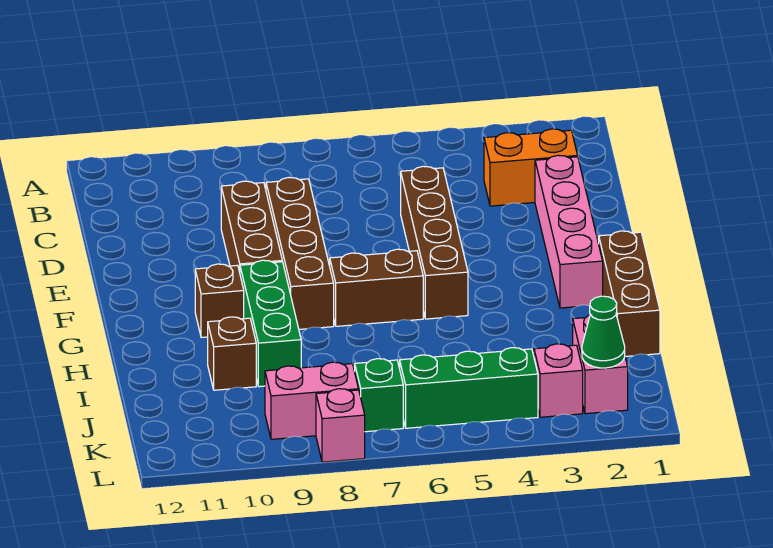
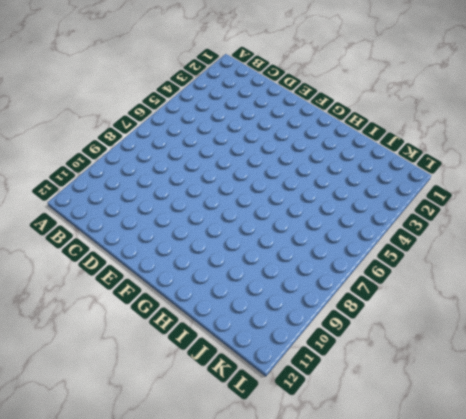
none -> orange brick C2:C3 level 1
none -> pink brick D2:G2 level 1
none -> brown brick D5:G5 level 1

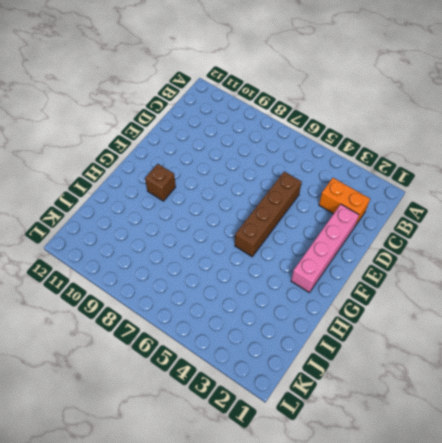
none -> brown brick D8:G8 level 1
none -> brown brick D9:F9 level 1
none -> brown brick G1:I1 level 1

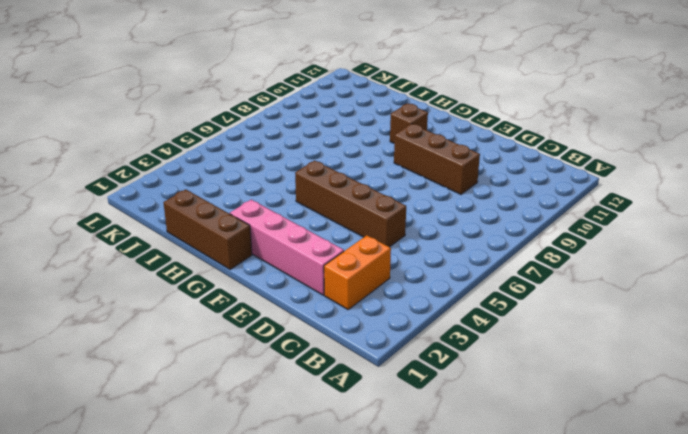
none -> brown brick D8:G8 level 1
none -> brown brick G6:G7 level 1
none -> green brick G9:I9 level 1

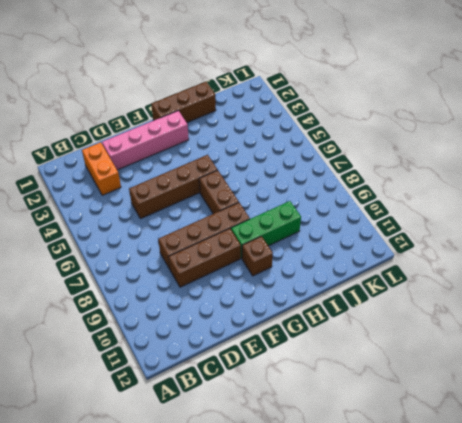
none -> brown brick I10 level 1
none -> pink brick J2:K2 level 1
none -> pink brick K3 level 1

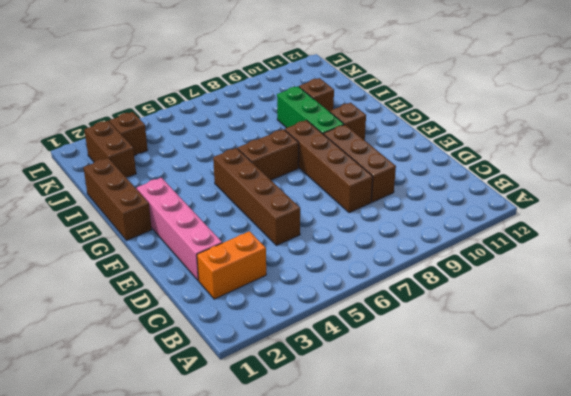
brown brick J2:K2 level 1 -> pink brick J2:K2 level 1
brown brick K3 level 1 -> pink brick K3 level 1
none -> green brick K4:K6 level 1
none -> green brick K7 level 1
none -> pink brick K8:K9 level 1

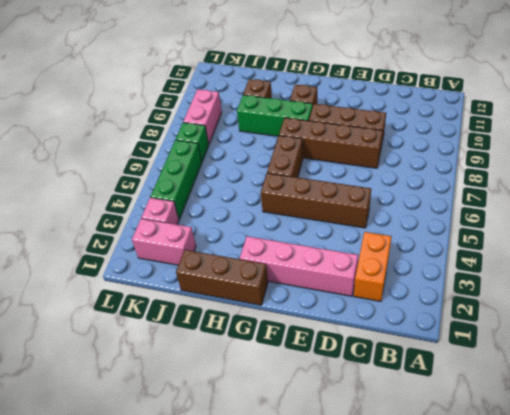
none -> pink brick L8 level 1
none -> green cone K2 level 2

